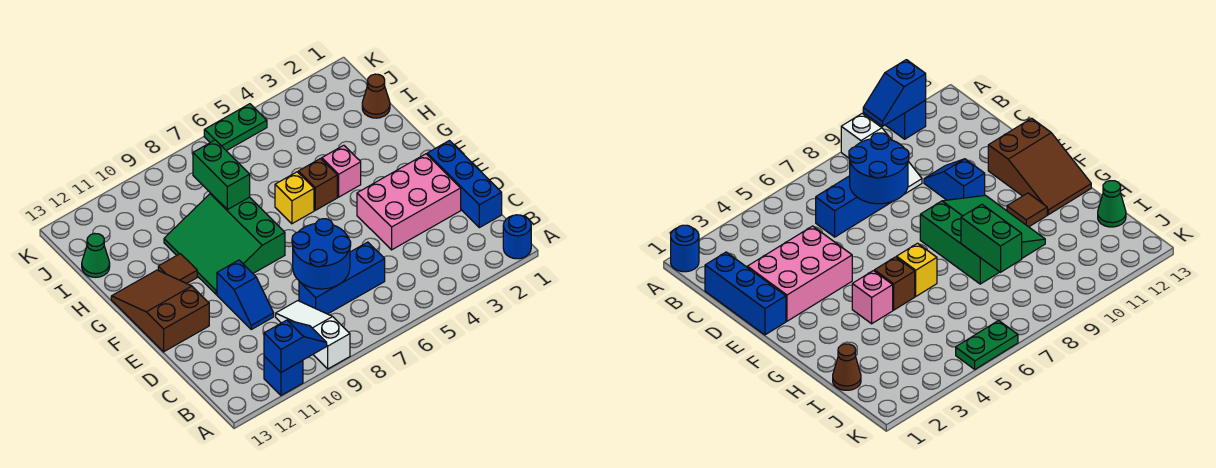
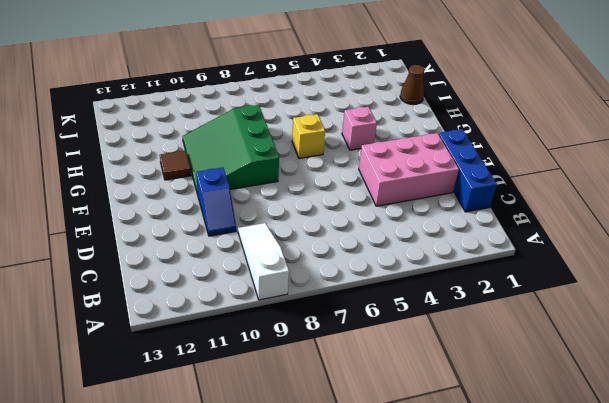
none -> blue round brick A1 level 1
none -> blue brick A11 level 1
none -> blue brick C6:C8 level 1

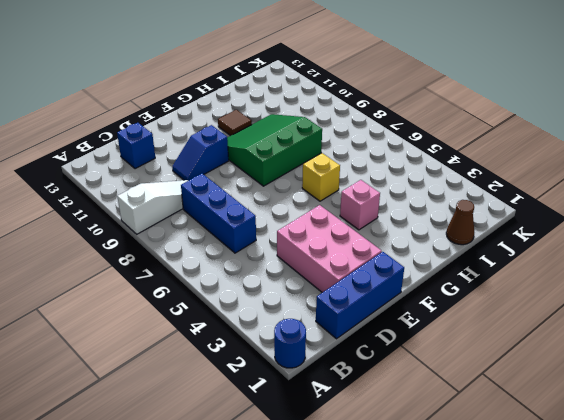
blue brick C12 level 1 -> blue brick A11 level 1
none -> brown slope E12:G13 level 1 top E
none -> brown brick G5 level 1
none -> green cone I13 level 1

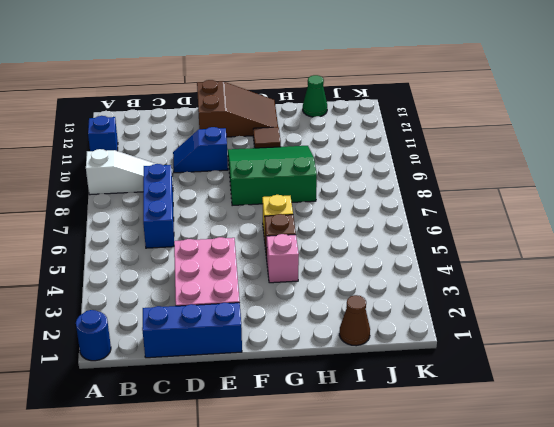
none -> green plate K5:K6 level 1
none -> blue slope A10:A11 level 2 top 11
none -> blue round brick C7:D8 level 2

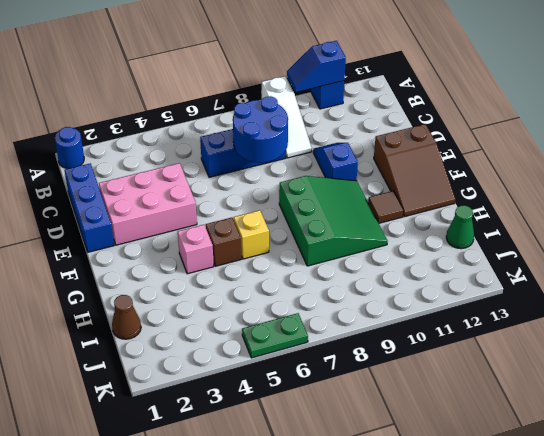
none -> green brick H8:I8 level 2

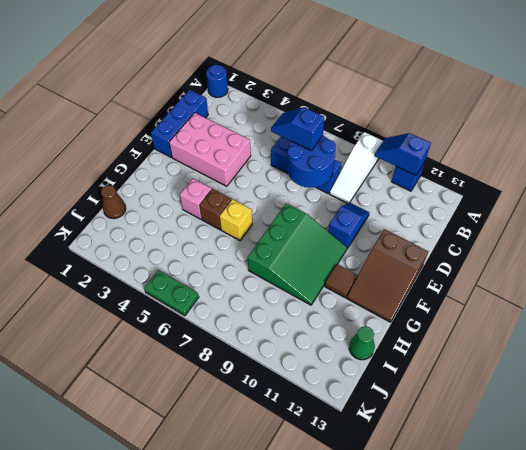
blue slope C6:C7 level 3 top 7 -> none
none -> green brick H8:I8 level 2

